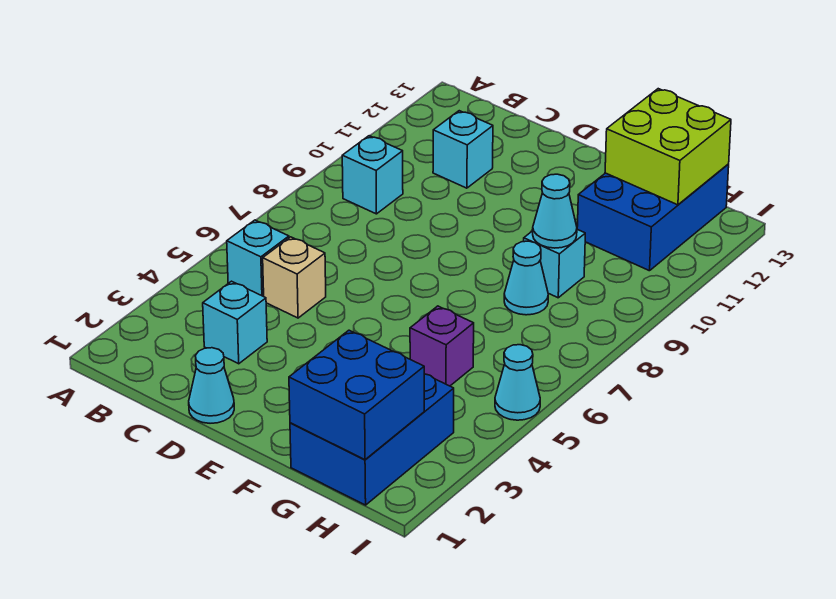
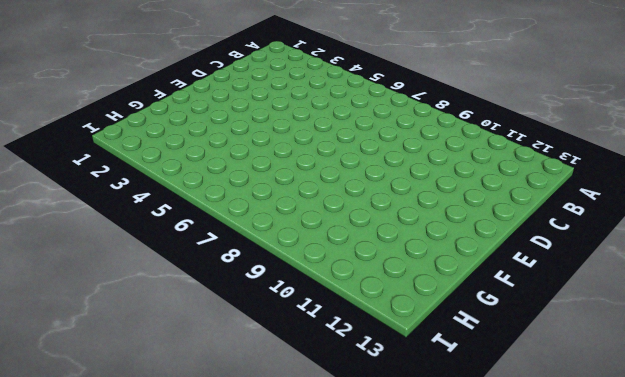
none -> cyan brick B5 level 1
none -> cyan brick B9 level 1
none -> cyan brick C3 level 1

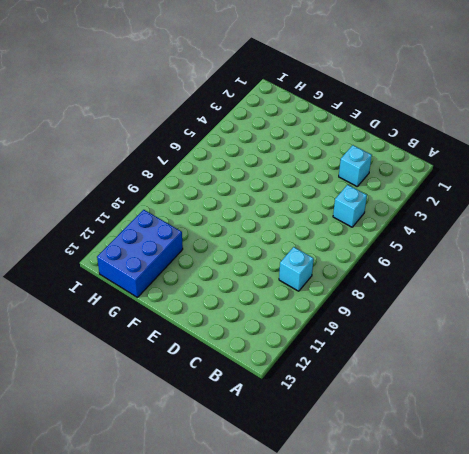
none -> tan brick C5 level 1
none -> cyan brick C11 level 1
none -> cyan cone D1 level 1

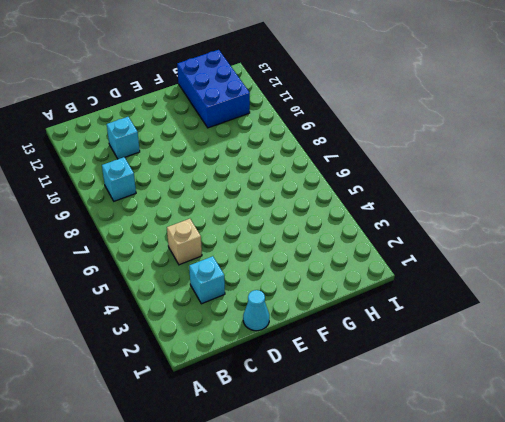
none -> cyan brick B5 level 1
none -> blue brick G1:H3 level 1
none -> purple brick G5 level 1

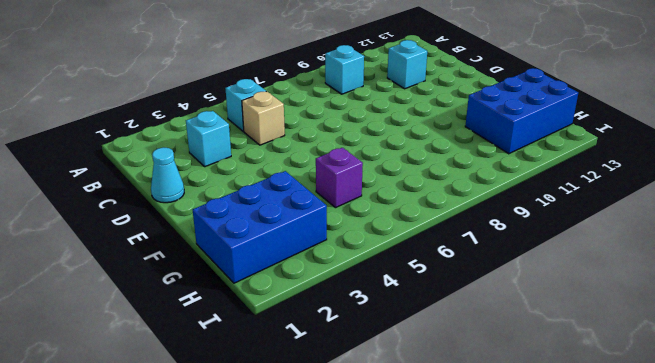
none -> cyan cone G8 level 1
none -> cyan brick G9 level 1
none -> cyan cone I5 level 1

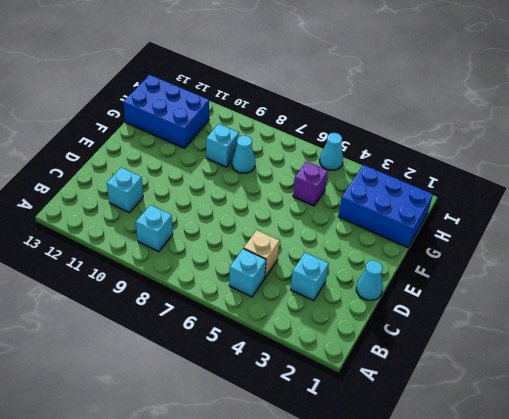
none -> blue brick G1:H2 level 2
none -> cyan cone G9 level 2
none -> lime brick G12:H13 level 2

